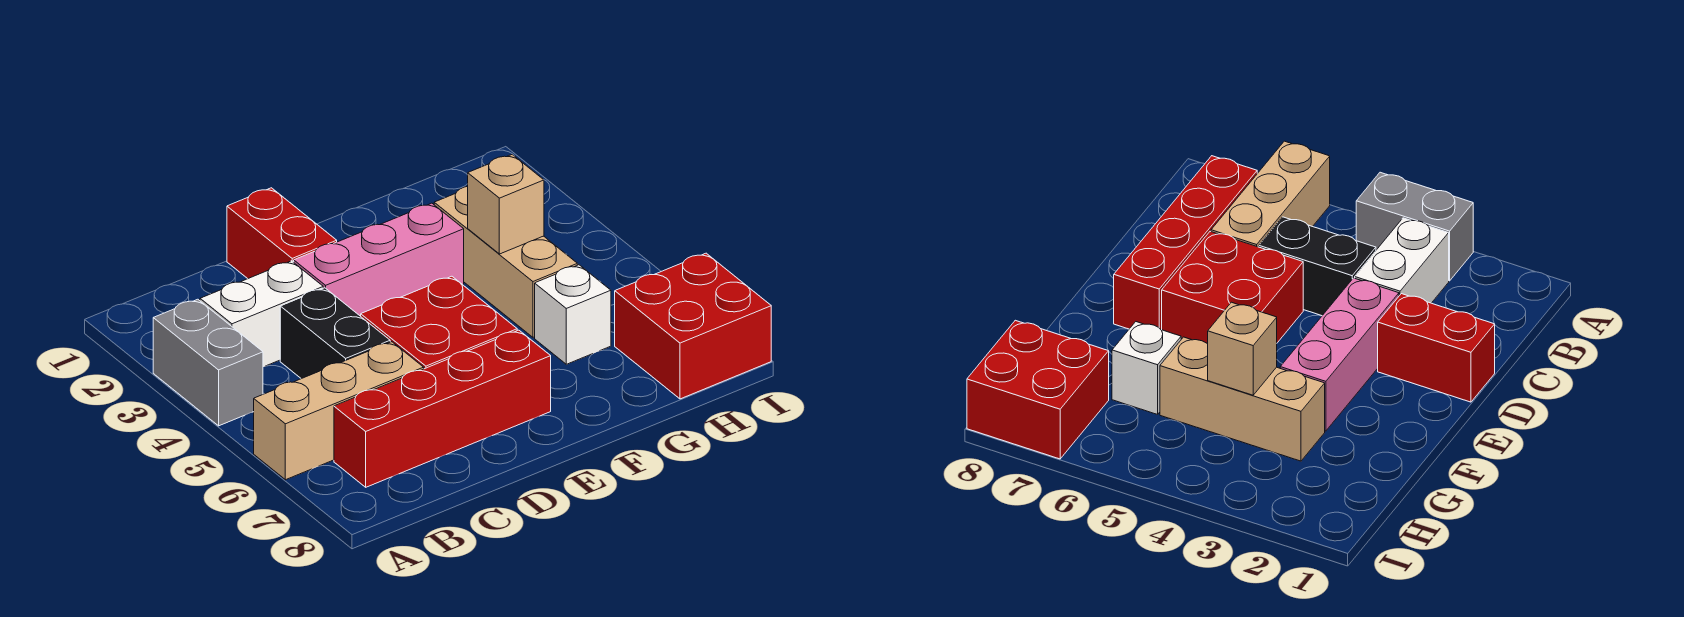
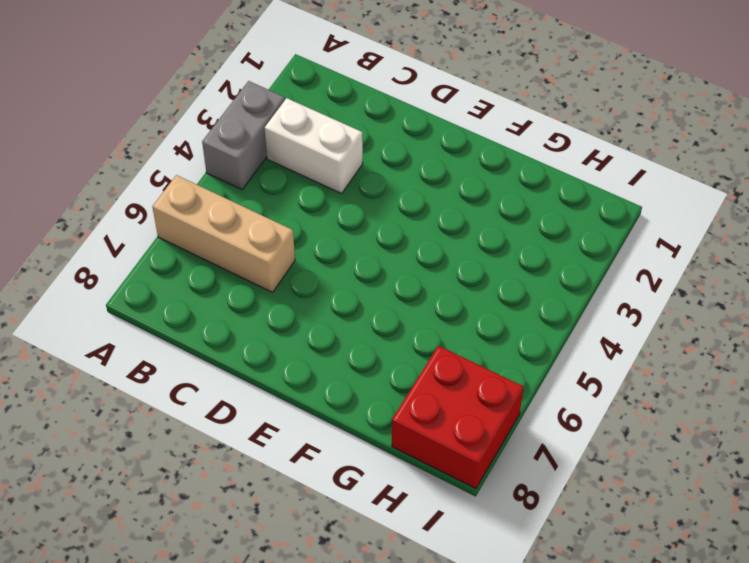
none -> red brick B7:E7 level 1
none -> black brick C4:C5 level 1
none -> red brick D1:D2 level 1

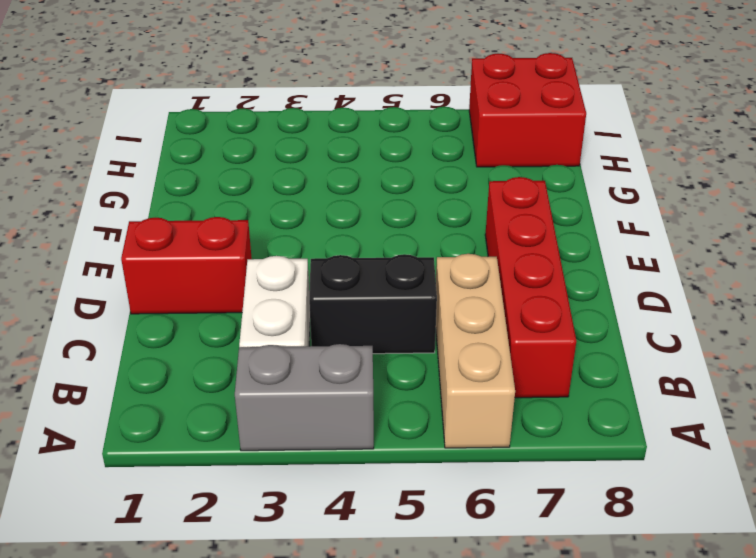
none -> pink brick D3:F3 level 1
none -> red brick D5:E6 level 1
none -> tan brick G3:G5 level 1

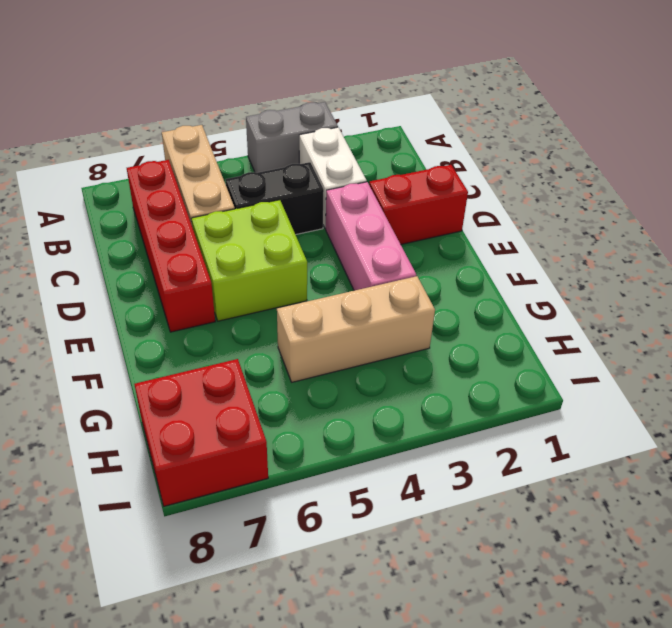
lime brick D5:E6 level 1 -> red brick D5:E6 level 1
none -> white brick G6 level 1
none -> tan brick G4 level 2

